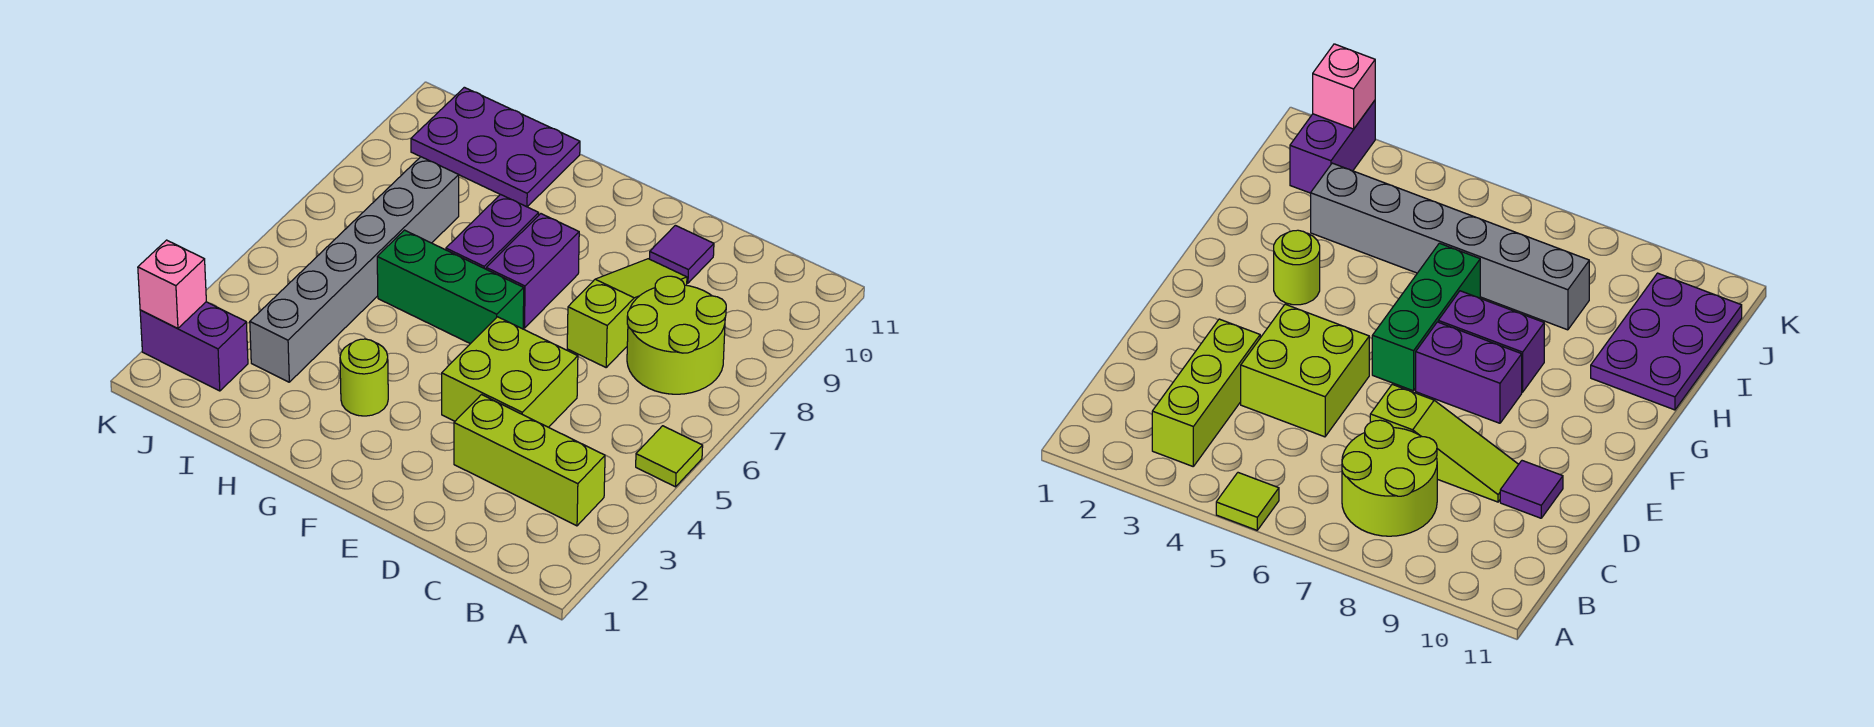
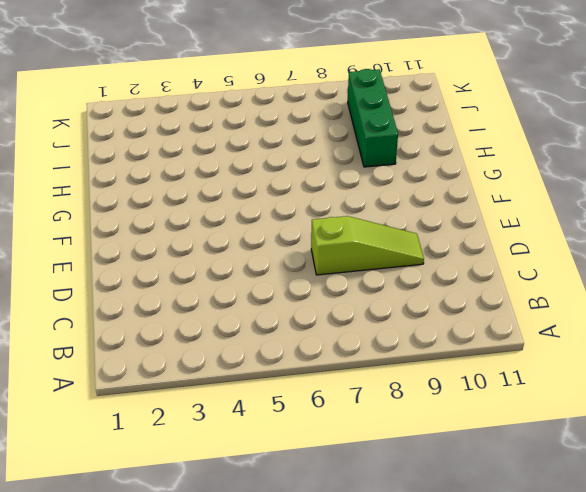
green brick H9:J9 level 1 -> green brick F6:H6 level 1
none -> lime tile A5 level 1
none -> lime brick B3:D3 level 1
none -> lime round brick B7:C8 level 1

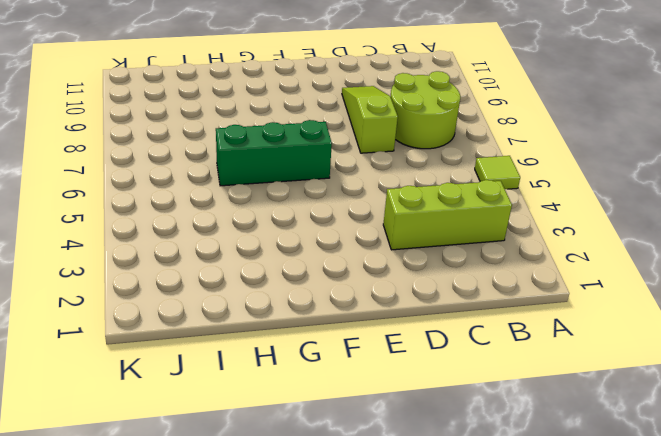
none -> lime brick D4:E5 level 1
none -> purple tile D10 level 1
none -> purple brick F7:F8 level 1

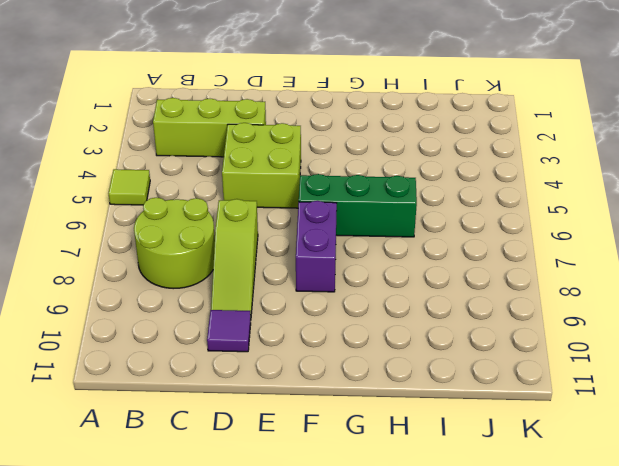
none -> lime round brick G3 level 1
none -> purple brick G7:G8 level 1
none -> purple plate H10:J11 level 1

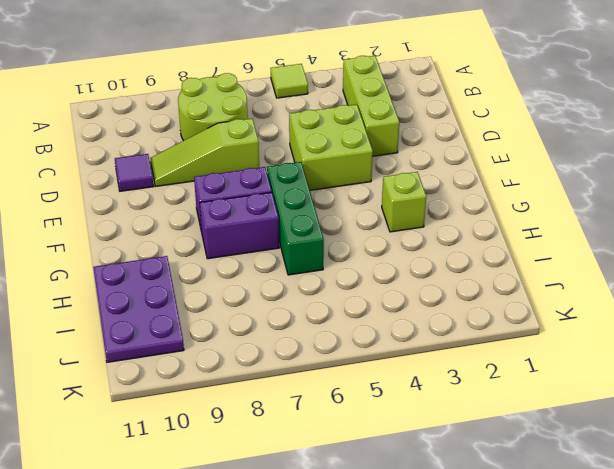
lime brick G3 level 1 -> lime round brick G3 level 1
none -> grey brick I3:I8 level 1
none -> purple brick J2:K2 level 1
none -> pink brick K2 level 2

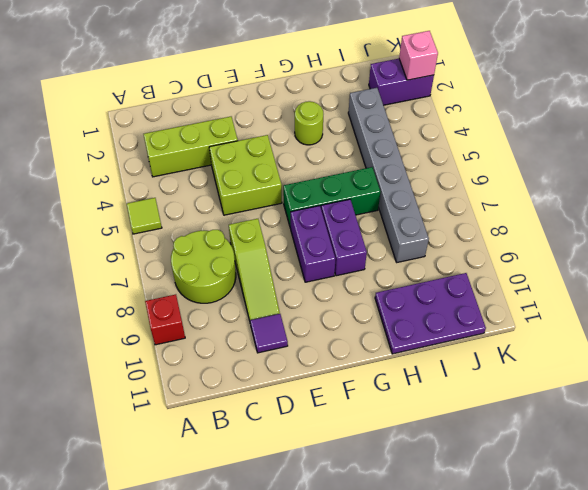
red brick A9 level 1 -> none

